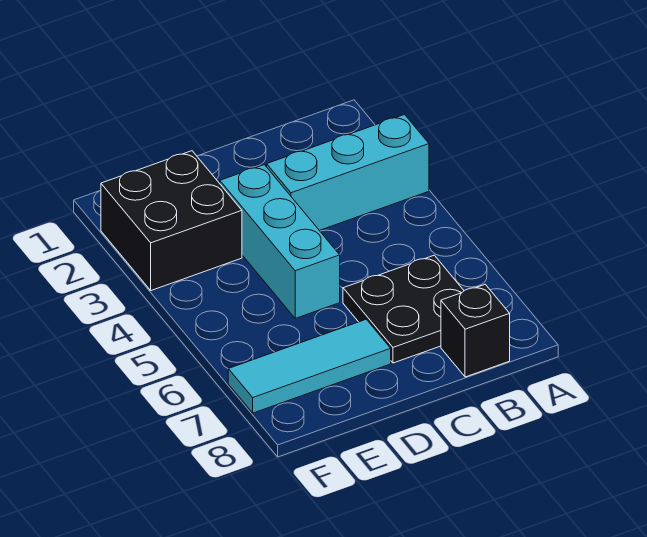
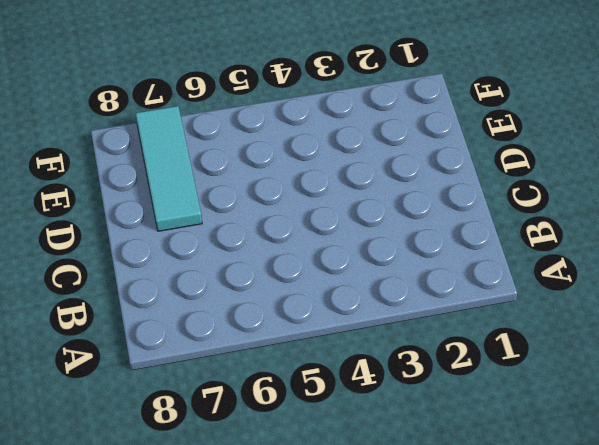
none -> cyan brick A3:C3 level 1
none -> black plate B6:C7 level 1

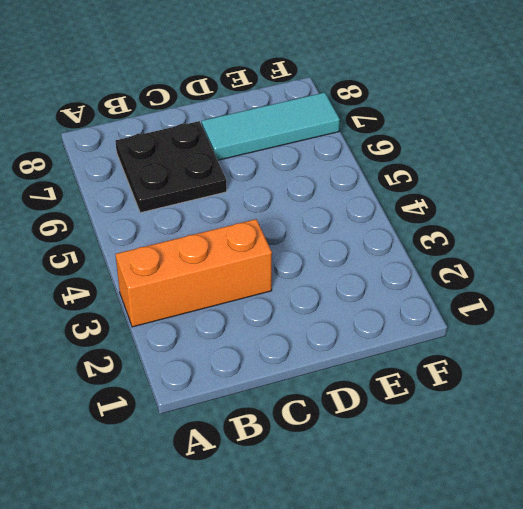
orange brick A3:C3 level 1 -> cyan brick A3:C3 level 1
none -> black brick B8 level 1
none -> cyan brick D3:D5 level 1

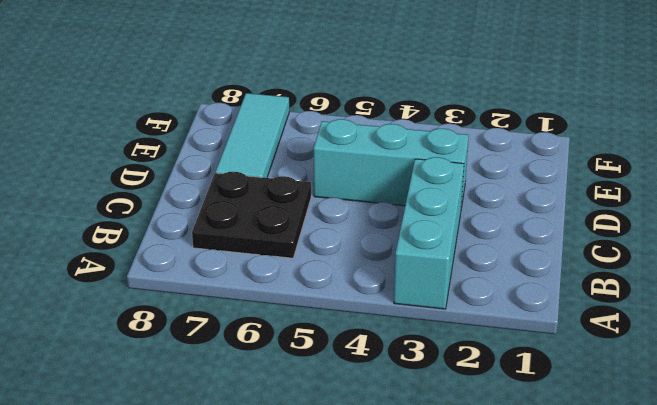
none -> black brick B8 level 1
none -> black brick E2:F3 level 1

